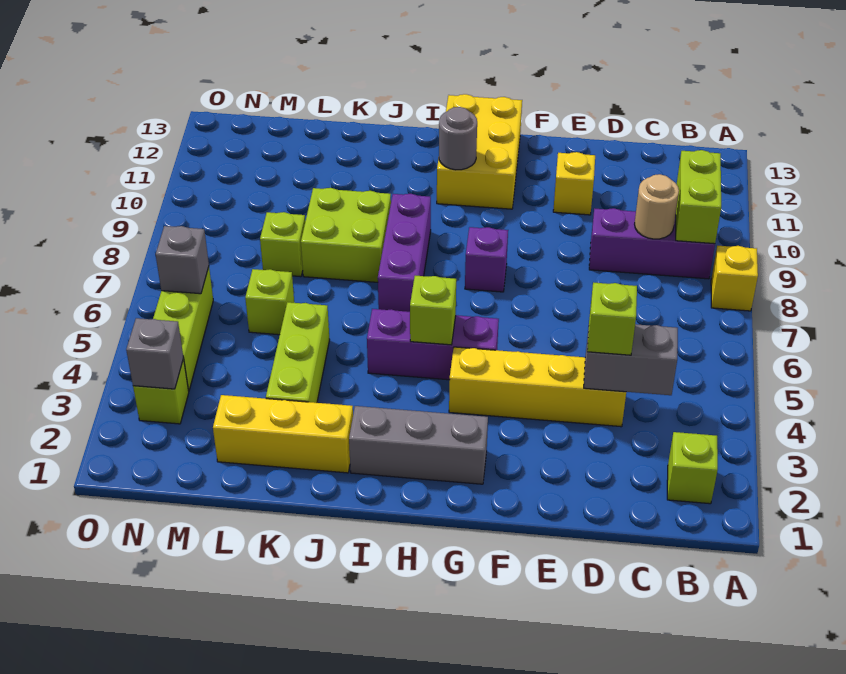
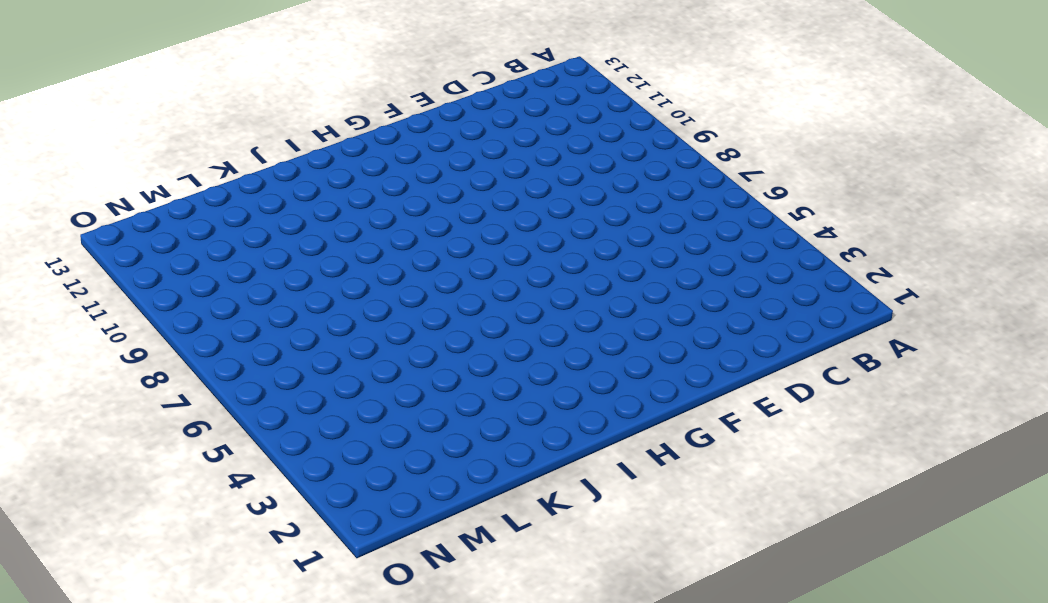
none -> yellow brick A8 level 1
none -> lime brick B2 level 1
none -> purple brick B9:D9 level 1

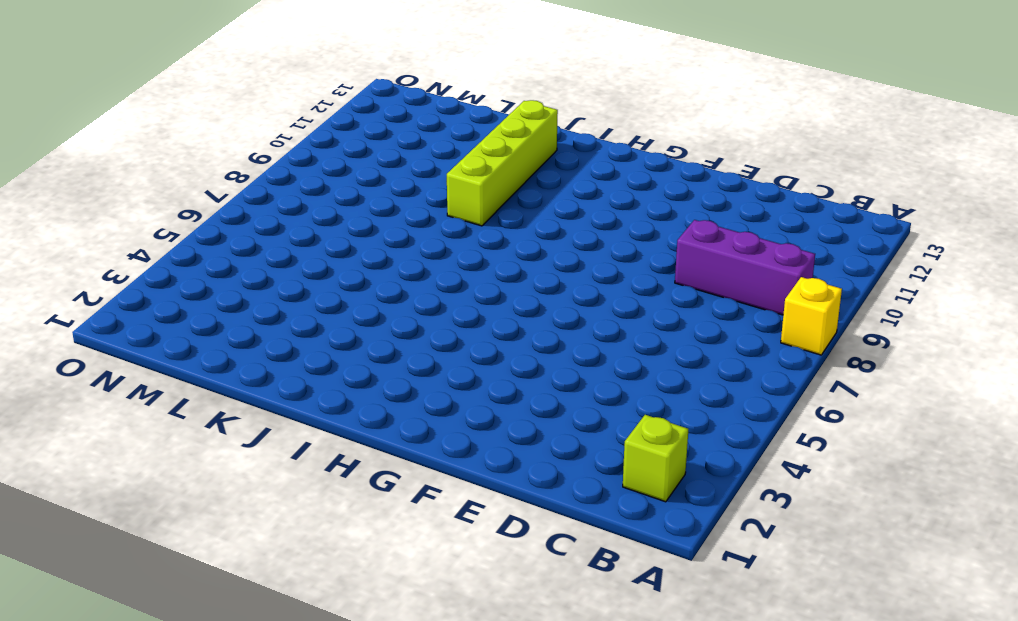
lime brick J9:J12 level 1 -> lime brick J8:K9 level 1
none -> yellow brick D4:G4 level 1
none -> yellow brick E11 level 1
none -> grey brick G2:I2 level 1

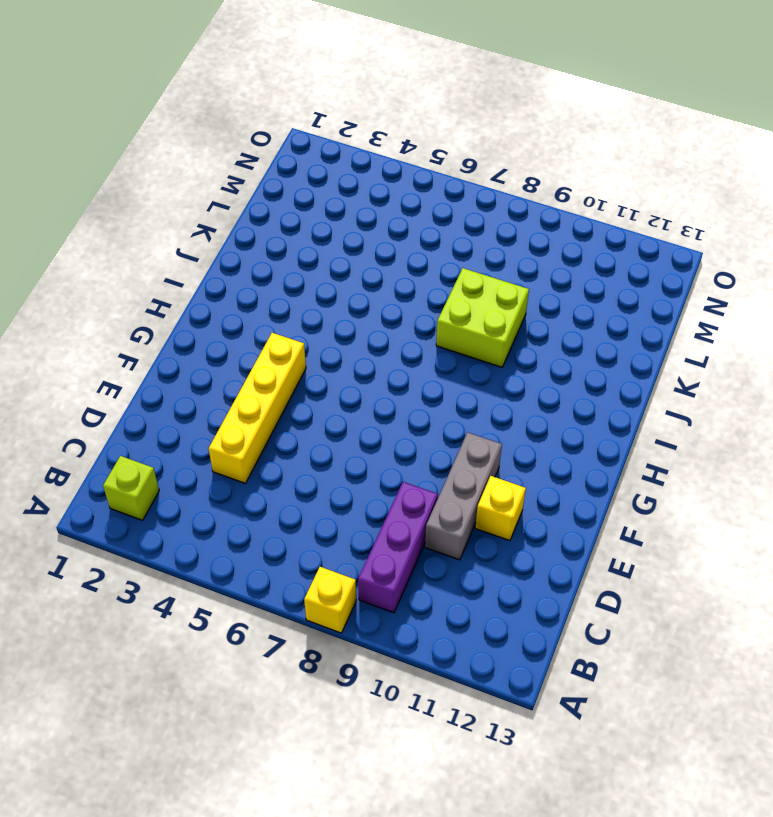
grey brick D10:F10 level 1 -> grey brick G2:I2 level 1
none -> purple brick G5:I5 level 1
none -> purple brick G8 level 1
none -> yellow brick G11:H13 level 1

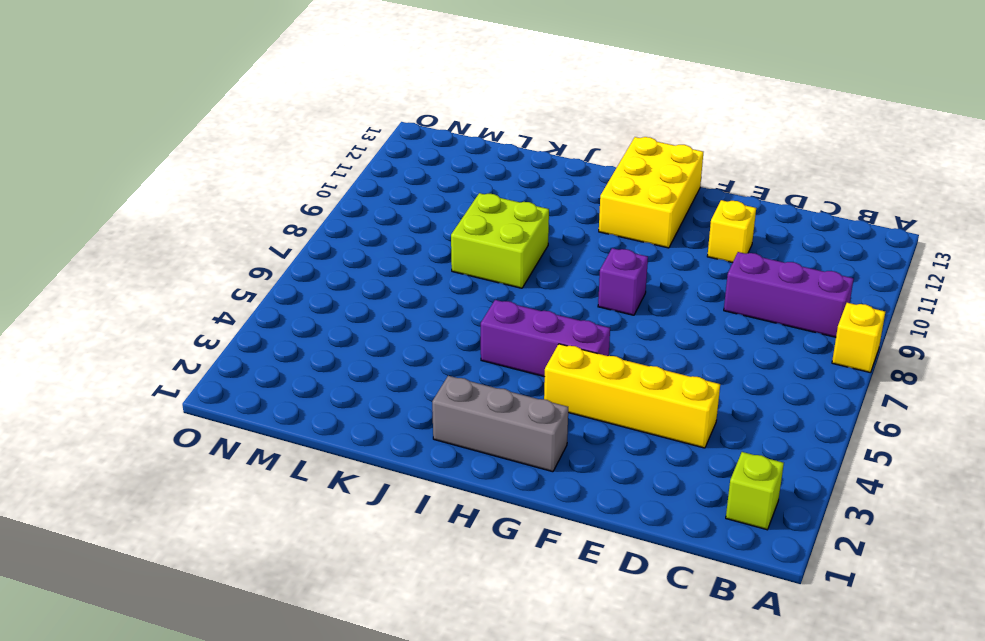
none -> purple brick I7:I9 level 1
none -> yellow brick J2:L2 level 1
none -> lime brick K3:K5 level 1

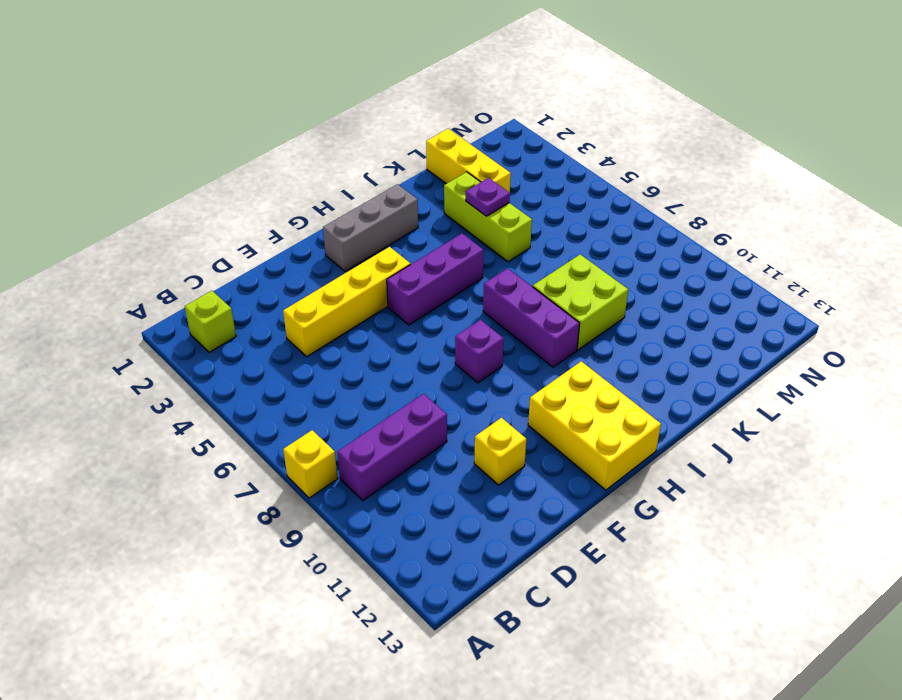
purple plate K4 level 2 -> none
yellow brick L1:L3 level 1 -> yellow brick J2:L2 level 1
none -> lime brick L6 level 1
none -> lime brick L8 level 1
none -> lime brick N3 level 1

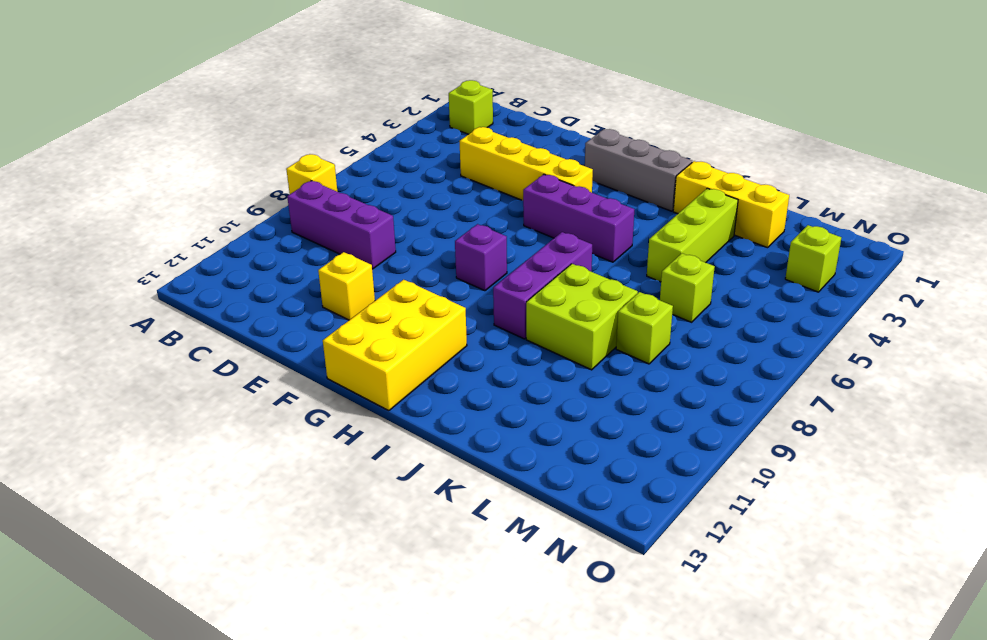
none -> lime brick N4:N6 level 1
none -> lime brick B9:B10 level 2
none -> grey brick C4:D4 level 2

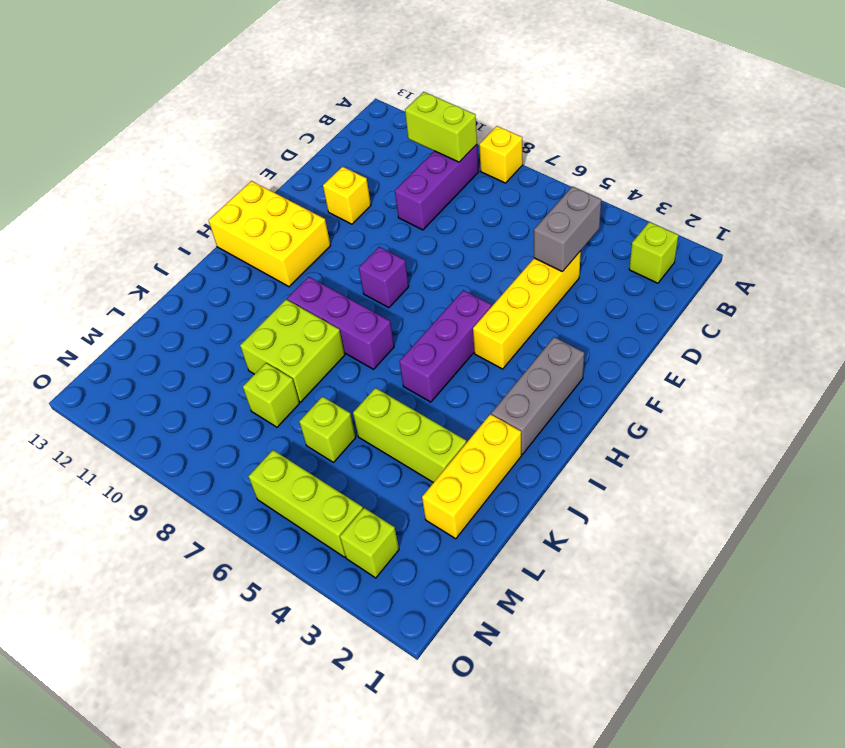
none -> tan round brick C9 level 2
none -> lime brick H5 level 2
none -> grey round brick H11 level 2

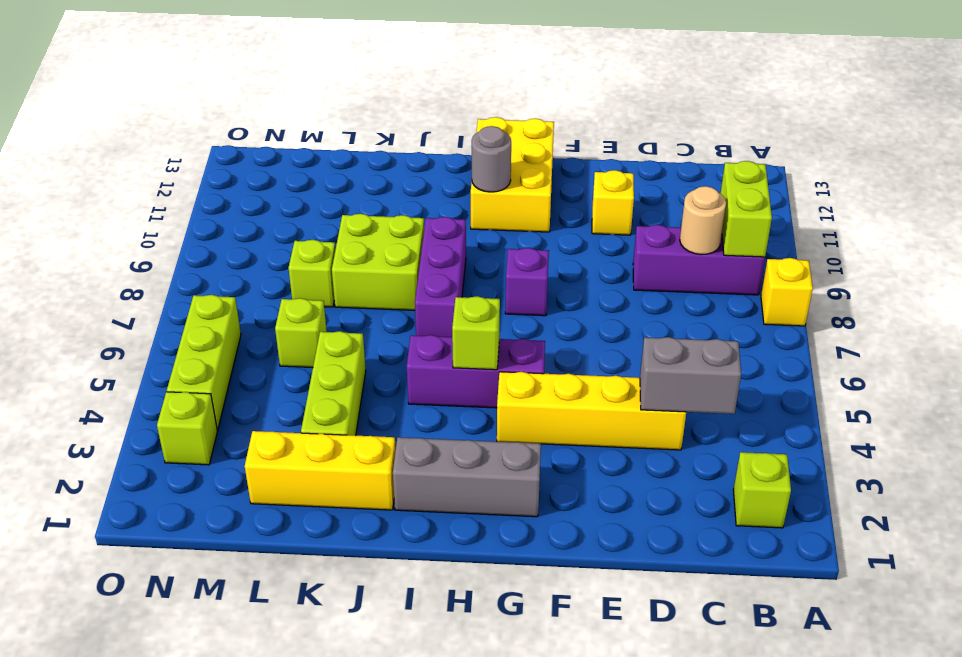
none -> grey brick N3 level 2
none -> grey brick N6 level 2
none -> lime brick D4 level 3

